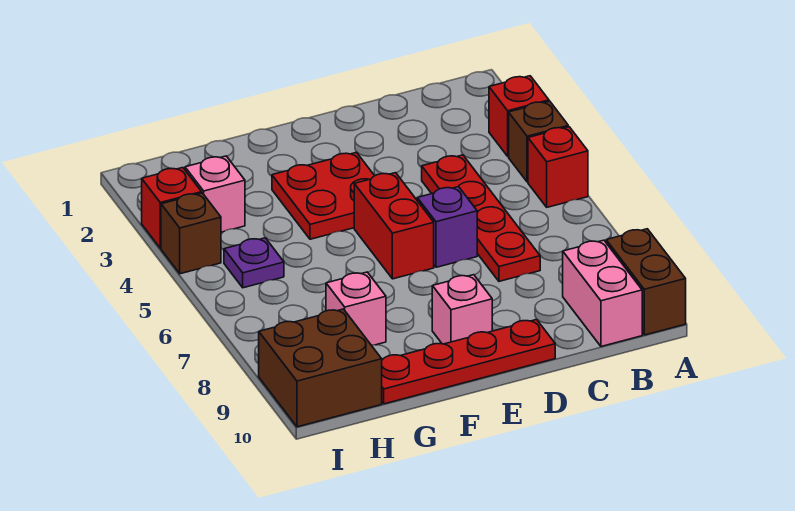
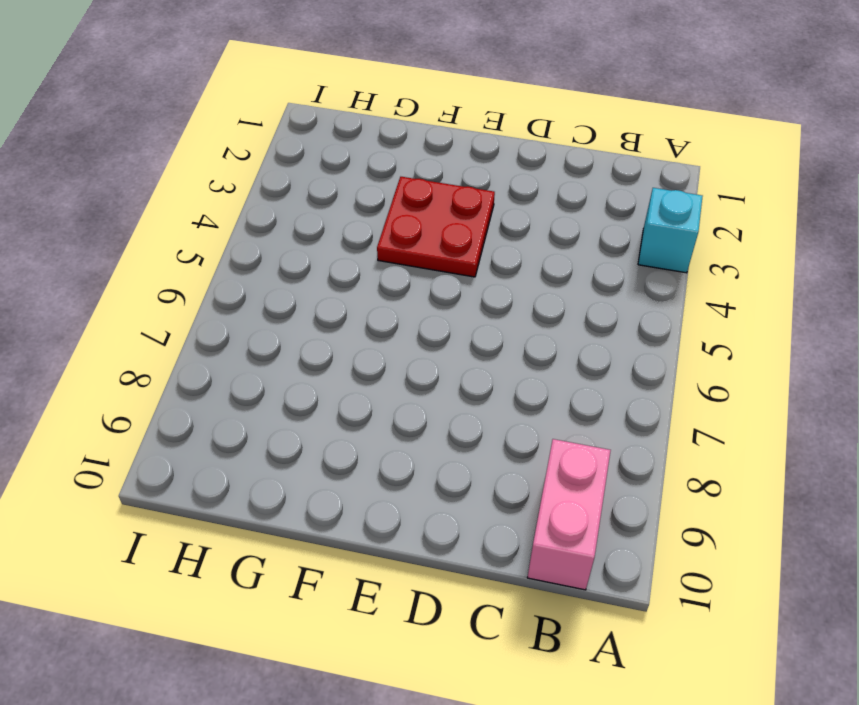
cyan brick A3 level 1 -> red brick A3 level 1
none -> brown brick A4 level 1
none -> red brick A5 level 1
none -> brown brick A9:A10 level 1

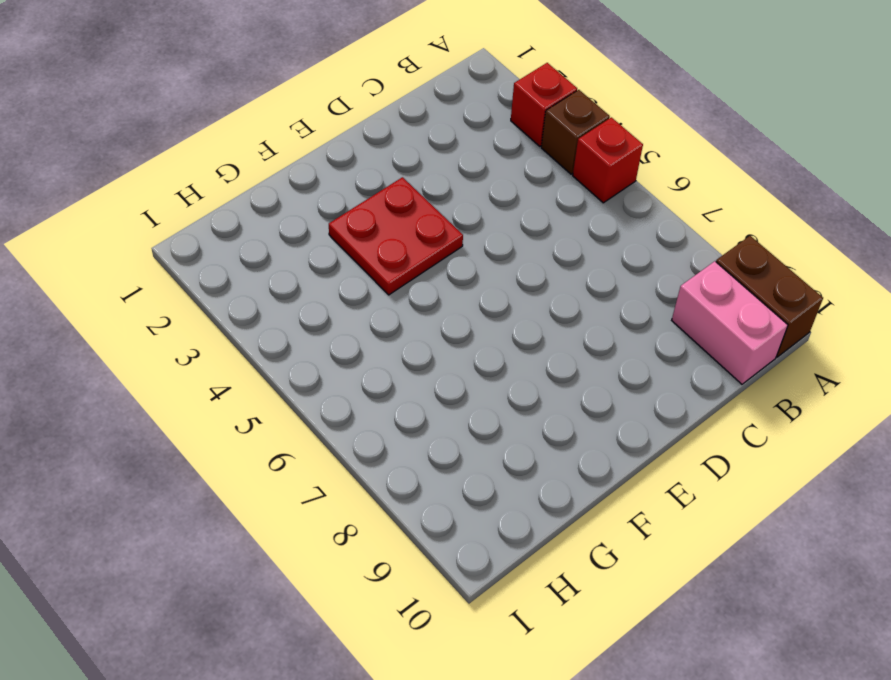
none -> red plate C4:C7 level 1
none -> purple brick D6 level 1
none -> red plate D10:G10 level 1

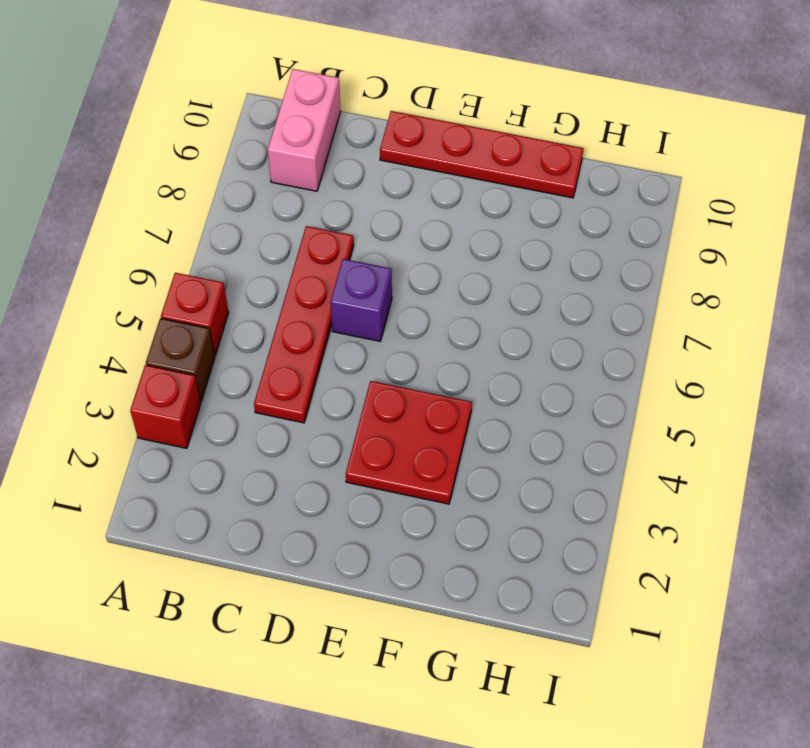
none -> brown brick A9:A10 level 1
none -> red brick E5:E6 level 1
none -> pink brick E9 level 1

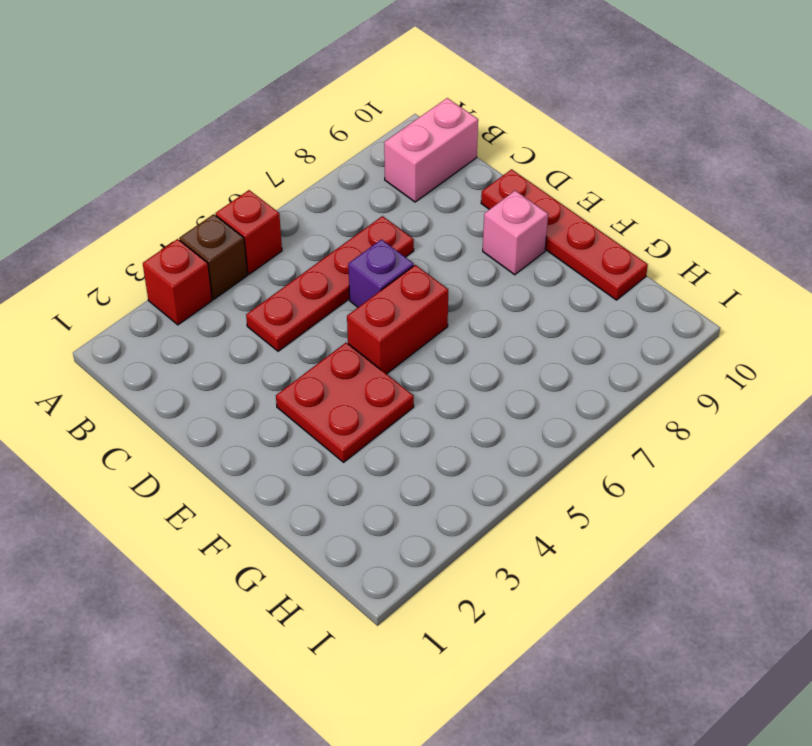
none -> brown brick A9:A10 level 1
none -> pink brick G8 level 1
none -> pink brick H3 level 1

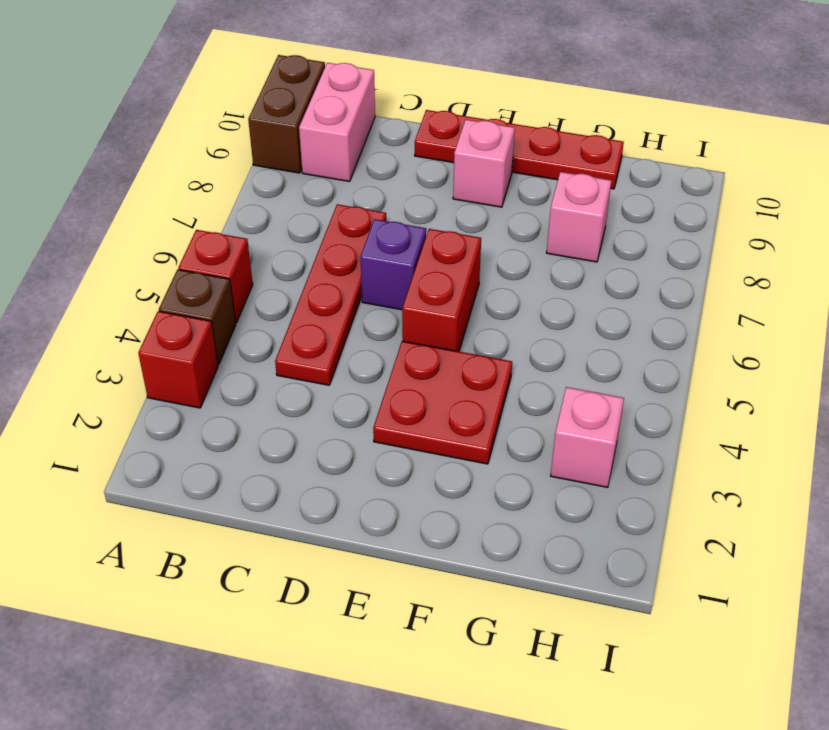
none -> purple plate H5 level 1
none -> brown brick H9:I10 level 1
none -> red brick I3 level 1

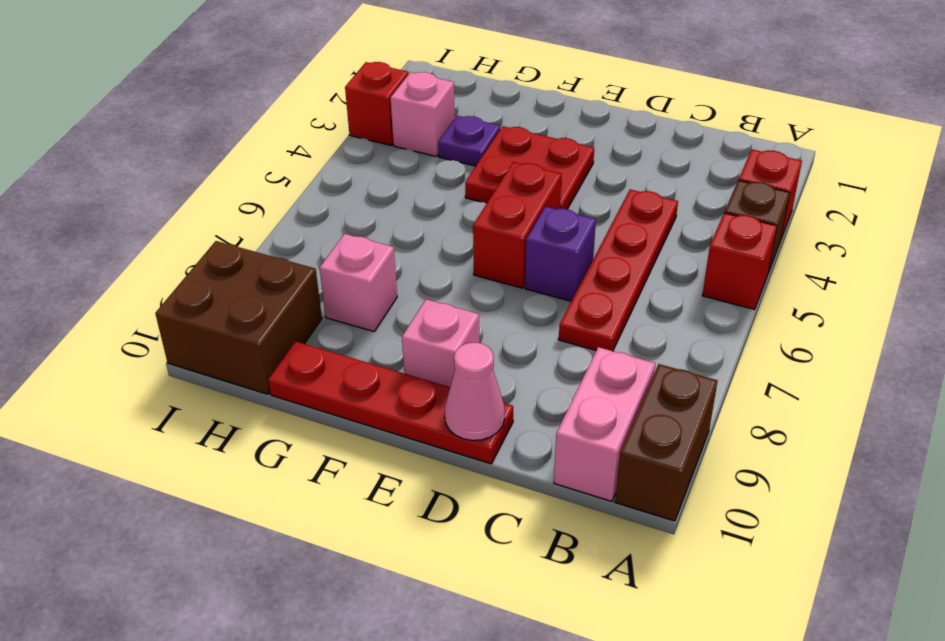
pink cone D10 level 2 -> none
purple plate G3 level 1 -> purple plate H5 level 1
none -> brown brick I4 level 1

